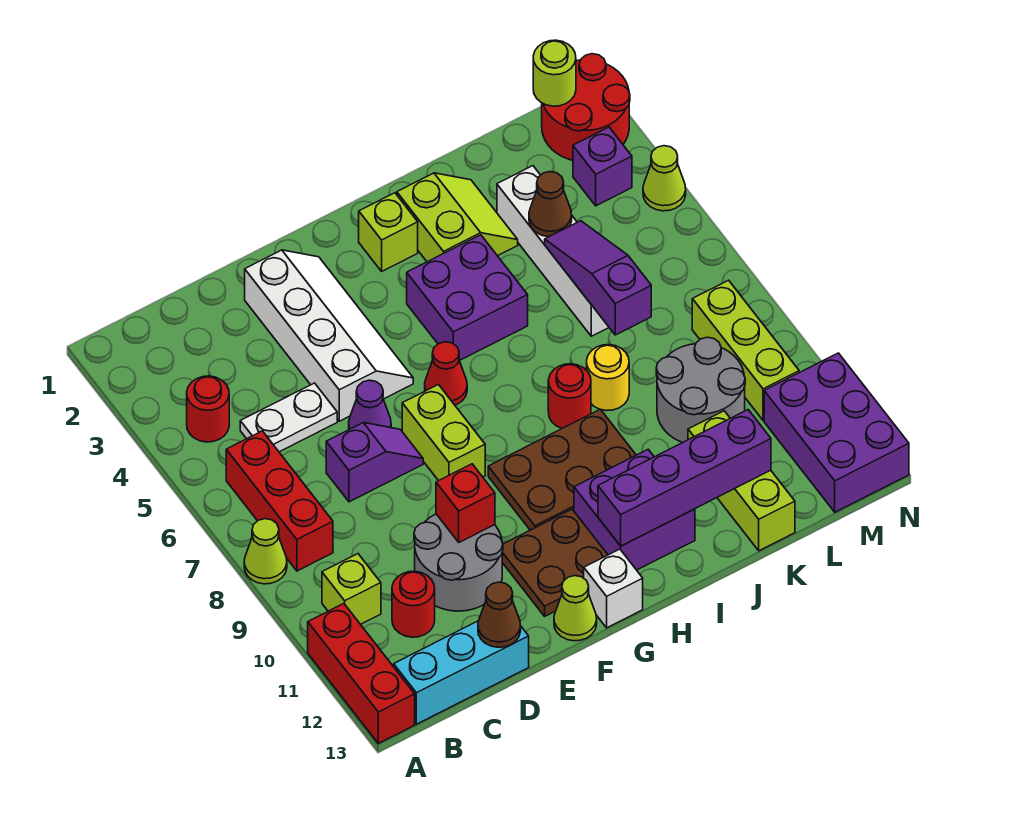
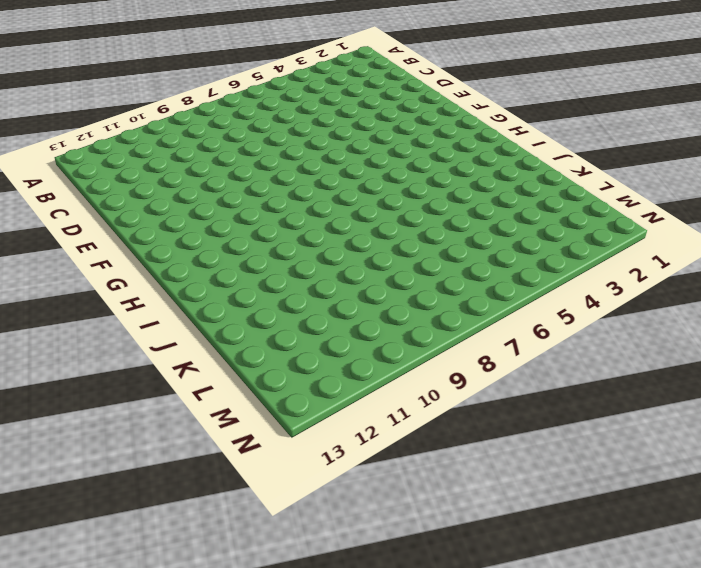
none -> lime cone A8 level 1
none -> red brick A11:A13 level 1
none -> red round brick B4 level 1
none -> red brick B6:B8 level 1

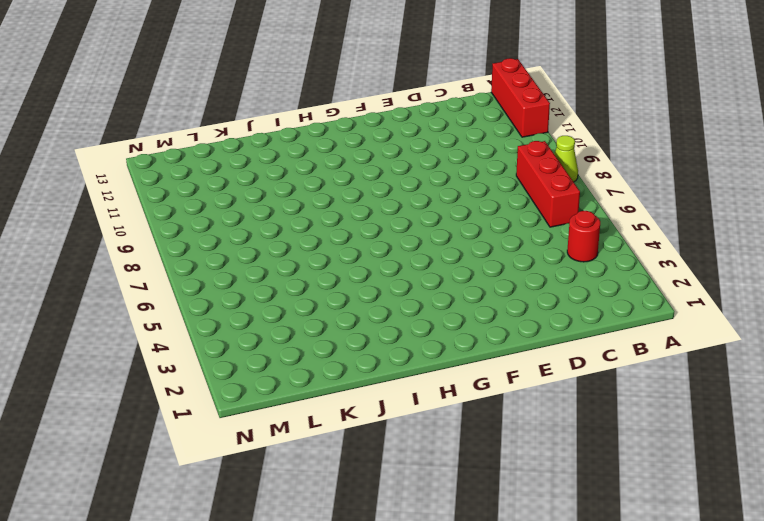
none -> lime brick B10 level 1
none -> cyan brick B13:D13 level 1
none -> white plate C5:D5 level 1
none -> red round brick C11 level 1

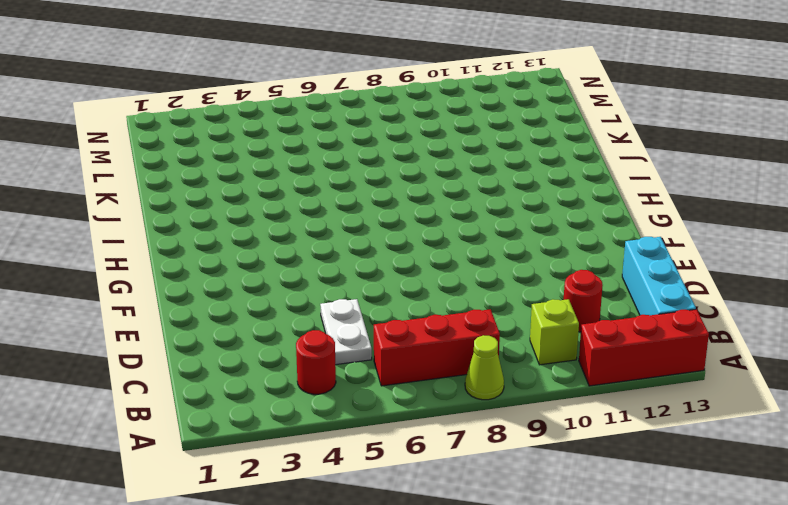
none -> purple slope D7:E7 level 1 top D
none -> grey round brick D10:E11 level 1
none -> white slope E2:F5 level 1 top E
none -> purple cone E6 level 1

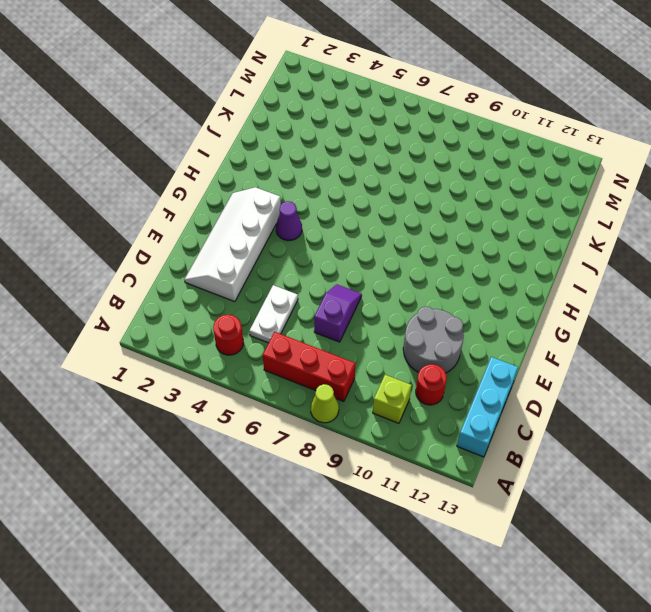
white slope D2:G3 level 1 top 3 -> white slope E2:F5 level 1 top E
purple cone G4 level 1 -> purple cone E6 level 1
none -> red brick A11:A13 level 1
none -> lime brick F7:F8 level 1
none -> brown plate F11:G12 level 1
none -> lime cone F13 level 1

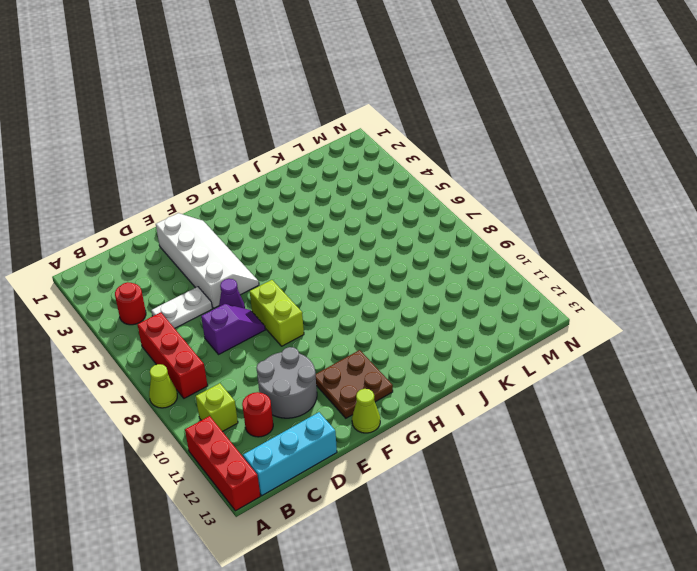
none -> red cone G6 level 1
none -> brown plate G9:I10 level 1
none -> white brick G13 level 1
none -> lime brick H2 level 1

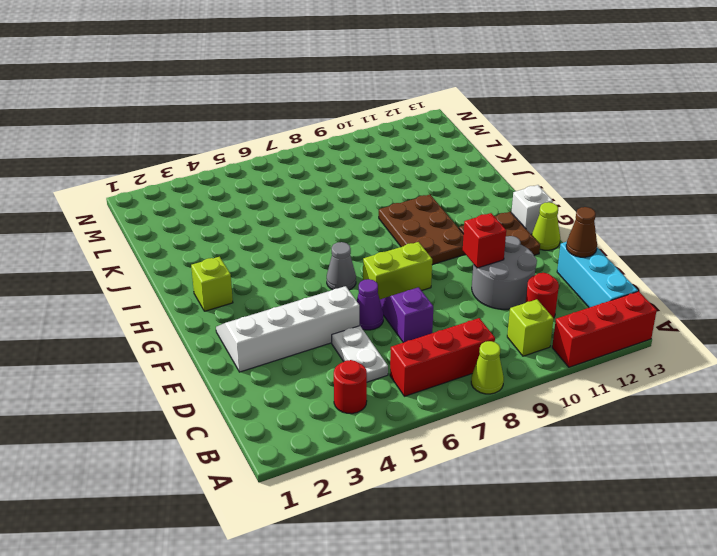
grey cone G6 level 1 -> red cone G6 level 1
none -> purple brick H4:I5 level 1
none -> purple brick H11:I12 level 1
none -> lime slope I2:J3 level 1 top I
none -> red round brick I8 level 1

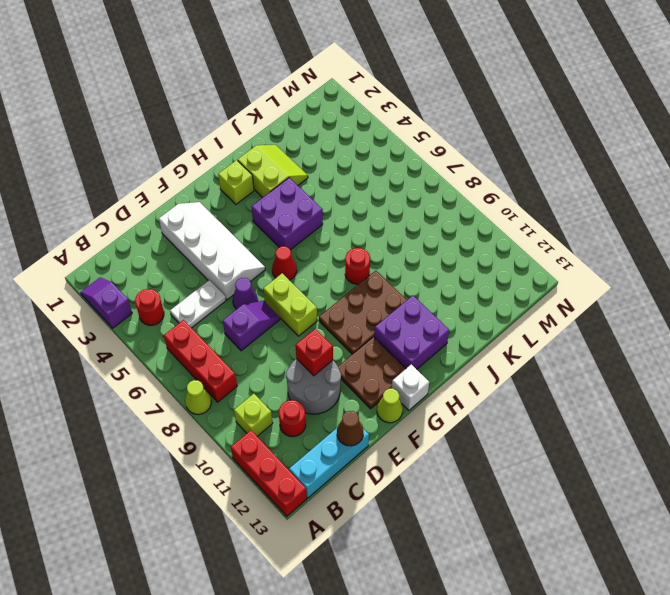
purple slope A2:A3 level 1 top 3 -> none
none -> yellow round brick J8 level 1
none -> white brick K3:K6 level 1
none -> grey round brick K9:L10 level 1
none -> lime brick K11:K13 level 1

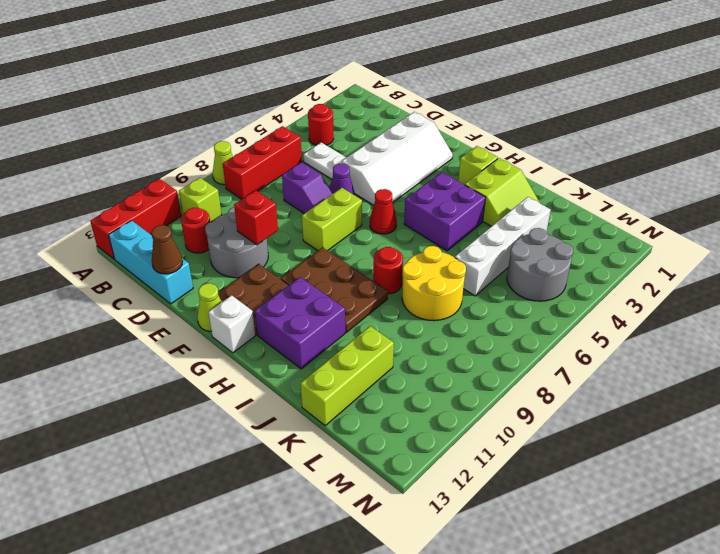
yellow round brick J7:K8 level 1 -> yellow round brick J8 level 1
grey round brick L4:M5 level 1 -> grey round brick K9:L10 level 1
none -> red round brick M1:N2 level 1
none -> purple brick M3 level 1
none -> lime brick M8:M10 level 1
none -> purple brick M11:N13 level 1

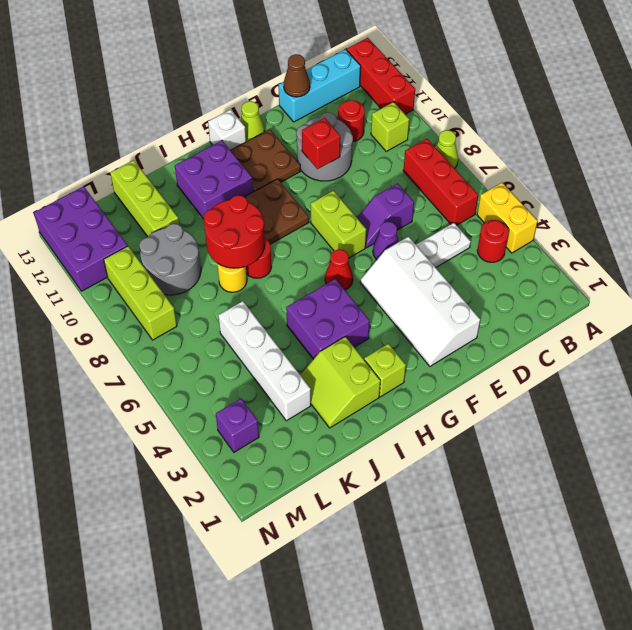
yellow brick A4:A5 level 1 -> none
red round brick I8:J9 level 2 -> red round brick M1:N2 level 1
none -> lime cone N4 level 1
none -> purple brick H12:K12 level 2
none -> brown cone K4 level 2
none -> purple slope K5:K7 level 2 top 7

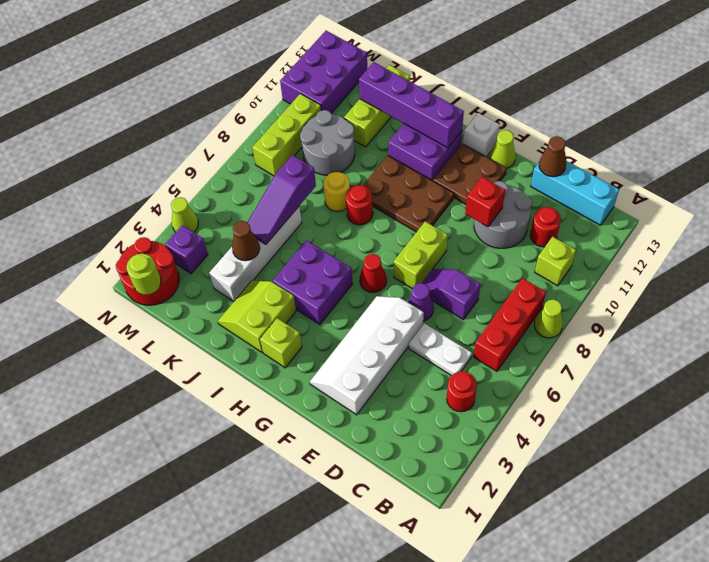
none -> red brick A11:A13 level 1

